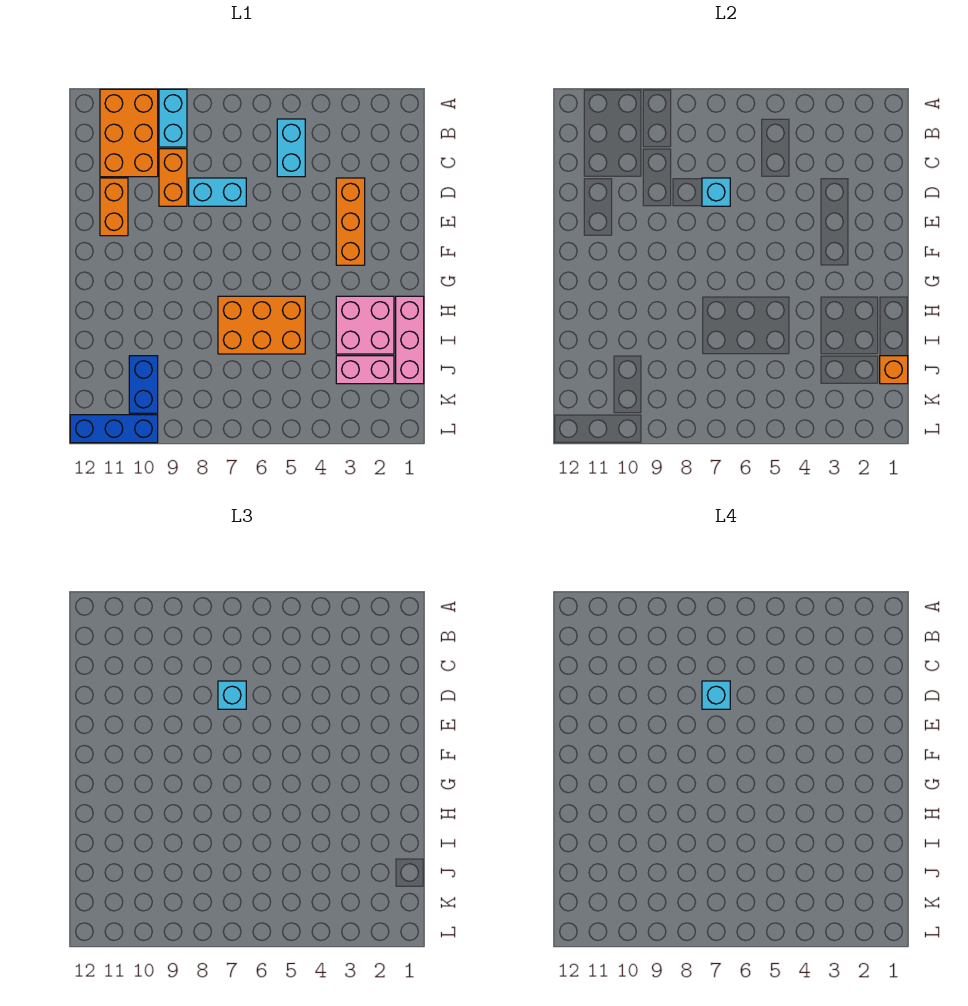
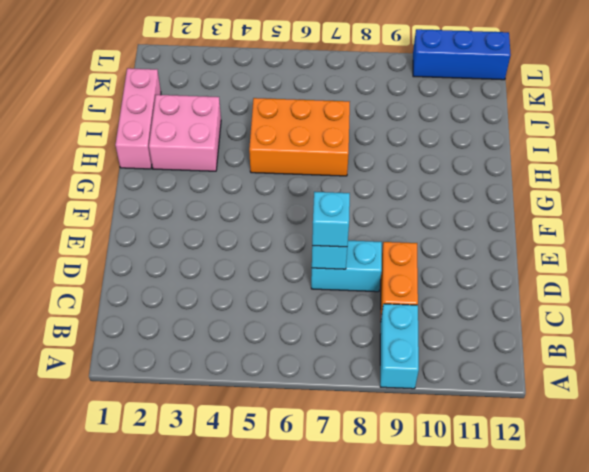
none -> orange brick A10:C11 level 1
none -> cyan brick B5:C5 level 1
none -> orange brick D3:F3 level 1

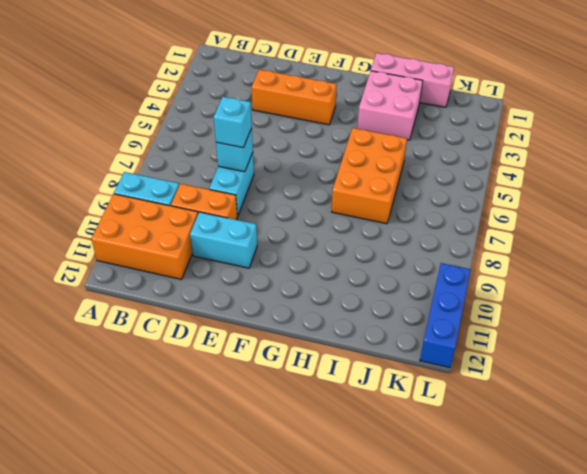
cyan brick D10:E10 level 1 -> cyan brick B5:C5 level 1
none -> orange brick D11:E11 level 1
none -> pink brick J2:J3 level 1
none -> blue brick J10:K10 level 1

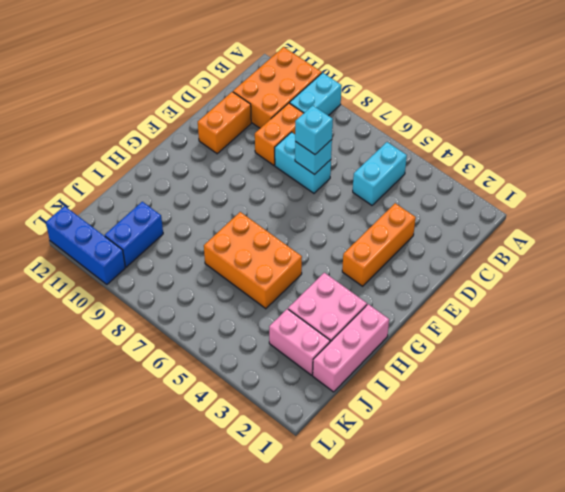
none -> orange brick J1 level 2
none -> cyan brick D7 level 4

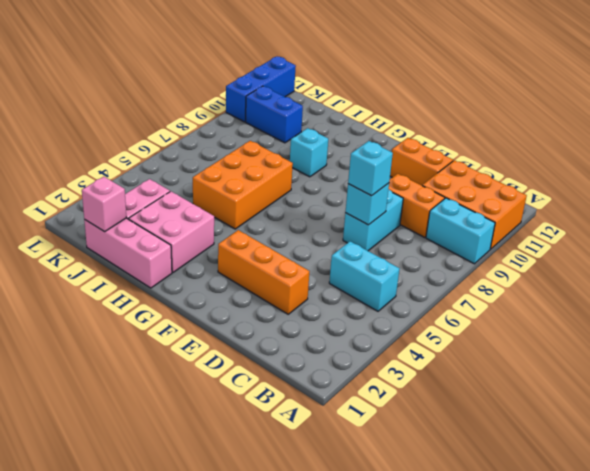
cyan brick H9 level 1 -> cyan brick D7 level 4
pink brick J1 level 2 -> orange brick J1 level 2

